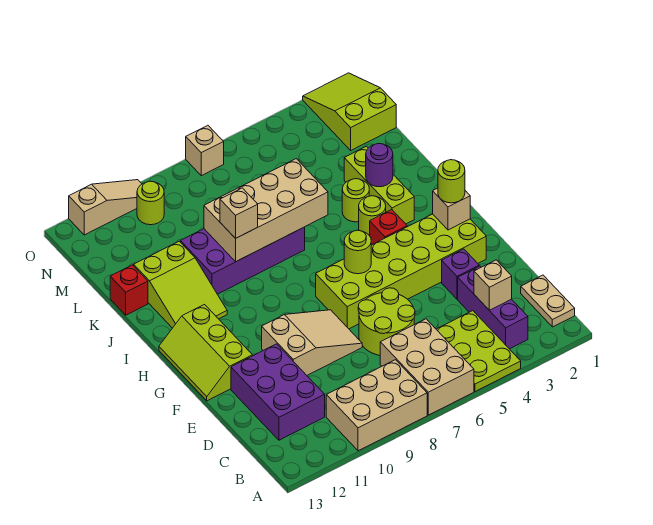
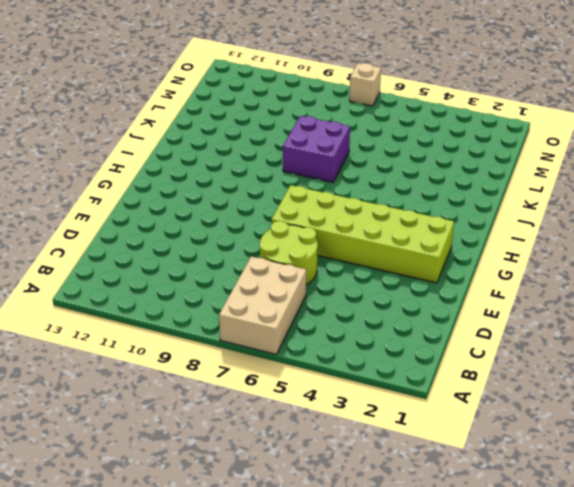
purple brick J7:K8 level 1 -> purple brick J7:K10 level 1
none -> lime plate A4:C5 level 1
none -> tan brick A8:B10 level 1
none -> tan plate B1:C1 level 1

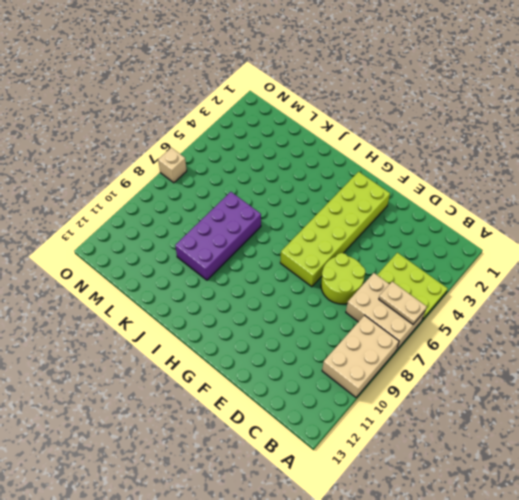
tan plate A6:B6 level 2 -> tan plate B1:C1 level 1
none -> purple brick B3:D3 level 1
none -> purple brick C11:E12 level 1
none -> purple brick E3 level 1

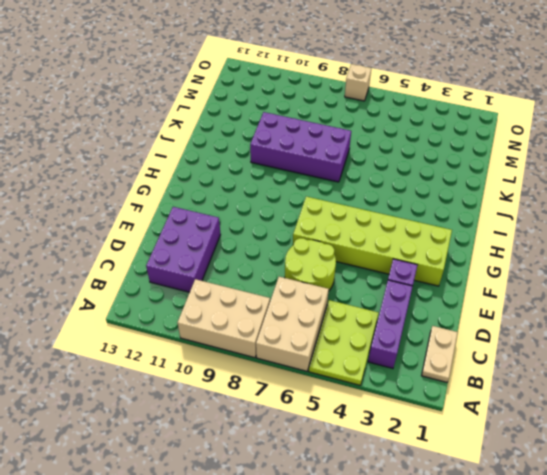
none -> tan slope E8:F10 level 1 top 10
none -> lime slope F12:H13 level 1 top 12
none -> red brick H4 level 1

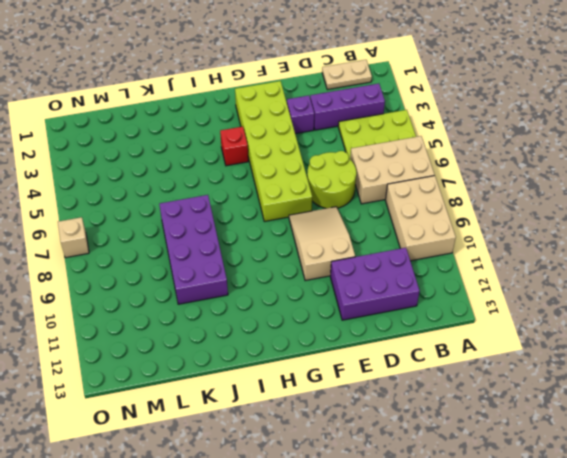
none -> lime slope F12:H13 level 1 top 12
none -> lime brick I3:K3 level 1
none -> lime round brick I4 level 1

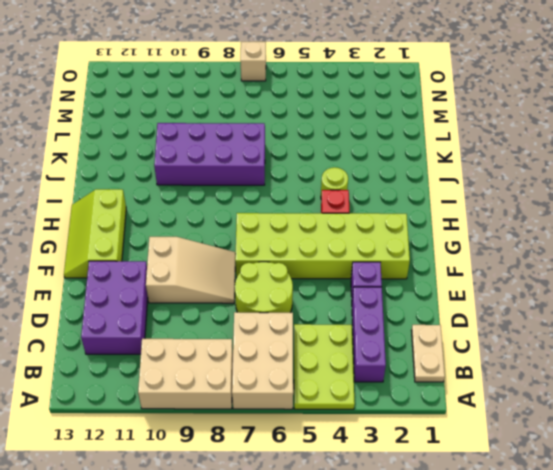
none -> lime brick I3:K3 level 1
none -> lime slope I11:K12 level 1 top K
none -> lime round brick J4 level 1

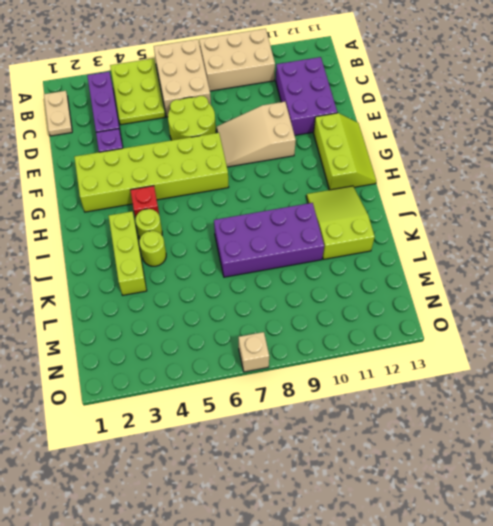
none -> red brick K13 level 1
none -> lime slope M1:O2 level 1 top M
none -> lime round brick N10 level 1

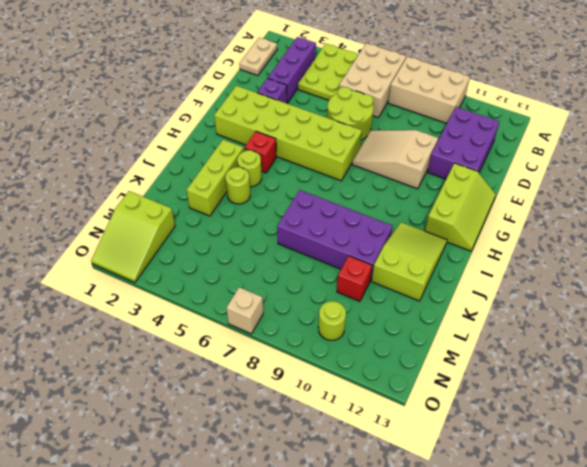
red brick L10 level 1 -> red brick K13 level 1
none -> tan slope O10:O12 level 1 top 12
none -> tan brick C3 level 2
none -> tan brick G2 level 2

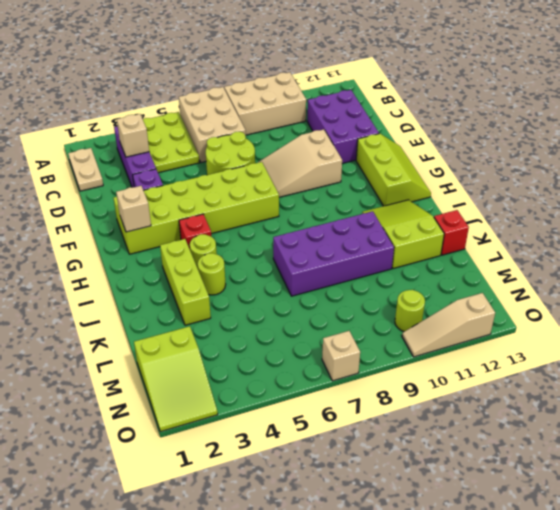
none -> lime round brick G6 level 2
none -> purple round brick J3 level 2
none -> tan brick J6:K9 level 2

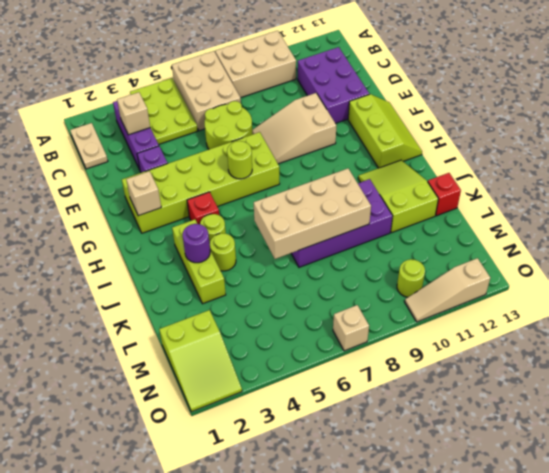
none -> lime round brick G2 level 3
none -> tan brick J9 level 3

